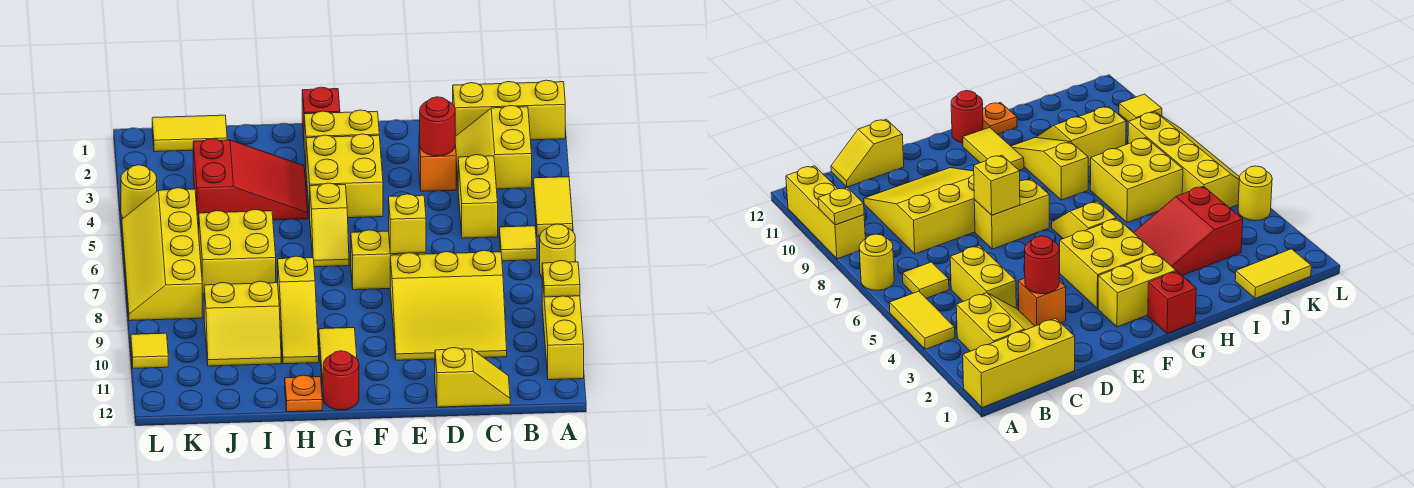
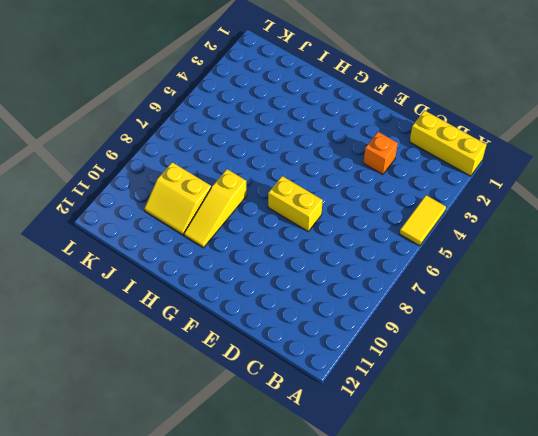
none -> yellow round brick A7 level 1
none -> yellow brick A9:A11 level 1
none -> yellow slope B2:C3 level 1 top B

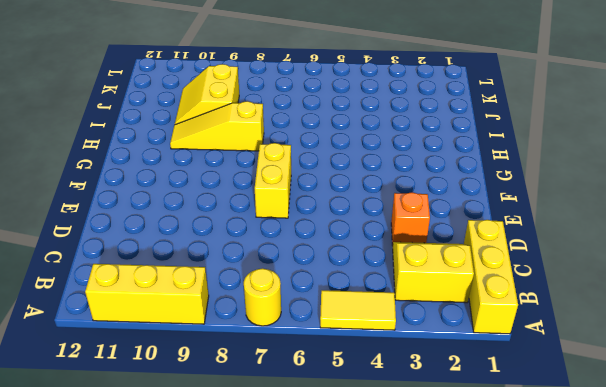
none -> yellow tile B6 level 1
none -> yellow brick C4:C5 level 1
none -> yellow slope C8:E10 level 1 top 8

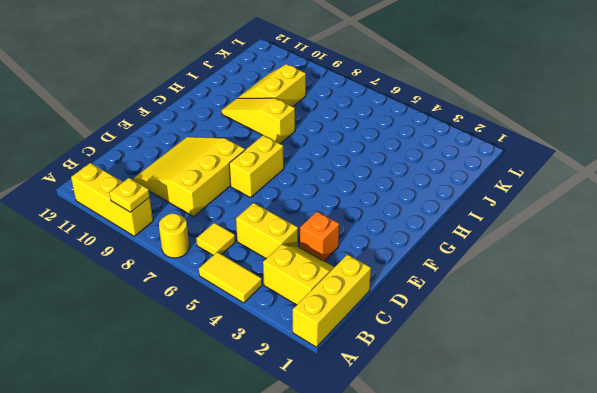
none -> yellow slope C12:D12 level 1 top D
none -> yellow brick F2:G2 level 1
none -> yellow brick F3:G4 level 1

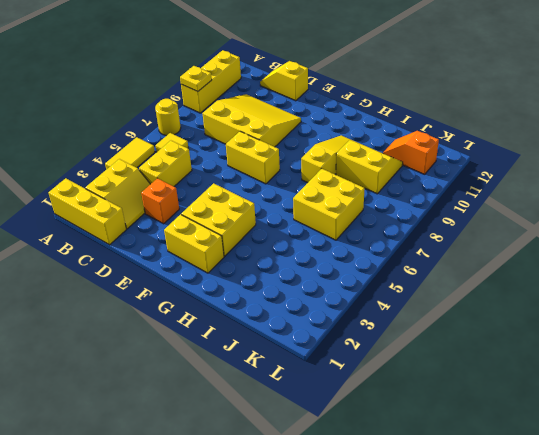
orange slope J11:K11 level 1 top K -> none
none -> red brick G1 level 1
none -> yellow slope G5:G6 level 1 top 5
none -> yellow tile G10:G11 level 1

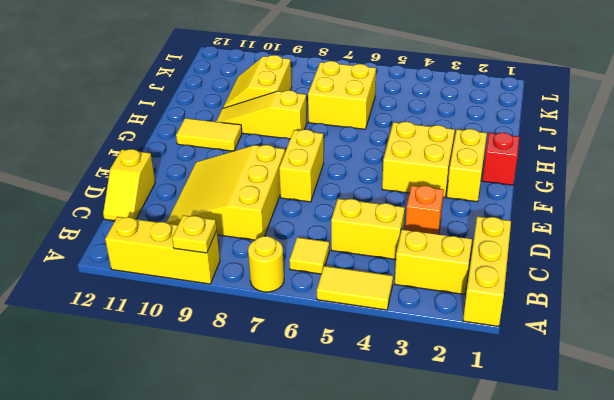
none -> yellow slope G5:G6 level 1 top 5
none -> red round brick G12 level 1
none -> red slope H3:J4 level 1 top J

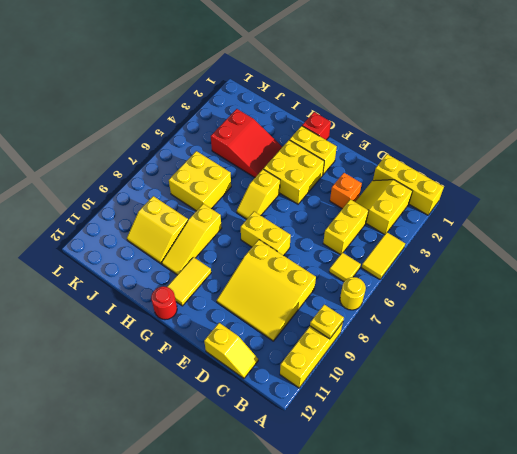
none -> orange plate H12 level 1
none -> yellow tile J1:K1 level 1
none -> yellow slope K5:L8 level 1 top K

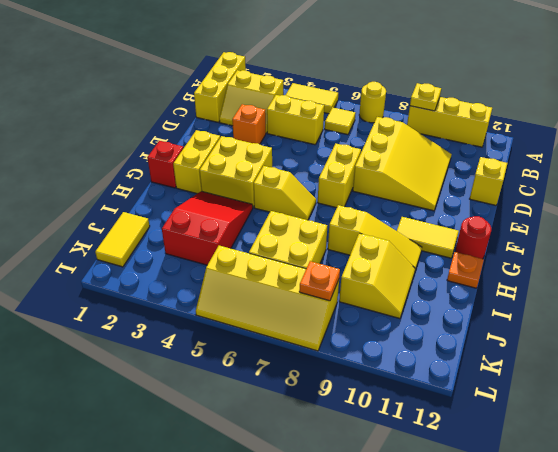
orange plate K8 level 2 -> none
none -> yellow round brick L4 level 1
none -> yellow tile L10 level 1
none -> red round brick D3 level 2

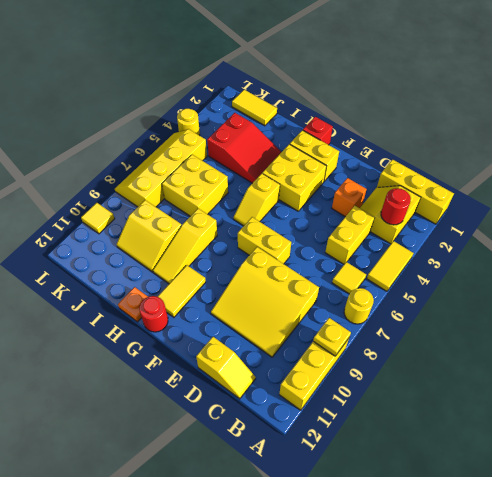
red round brick B3 level 2 -> red round brick D3 level 2
none -> yellow brick E7 level 2

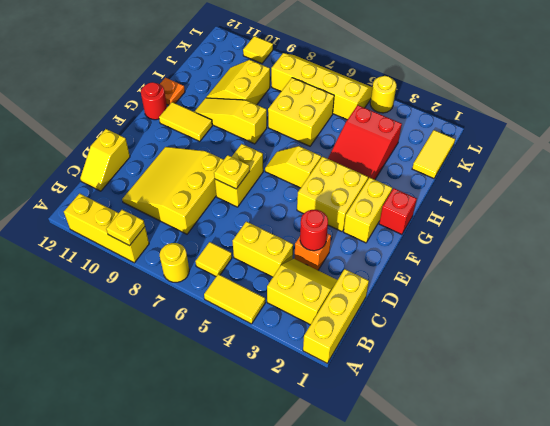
yellow plate E7 level 2 -> yellow brick E7 level 2

